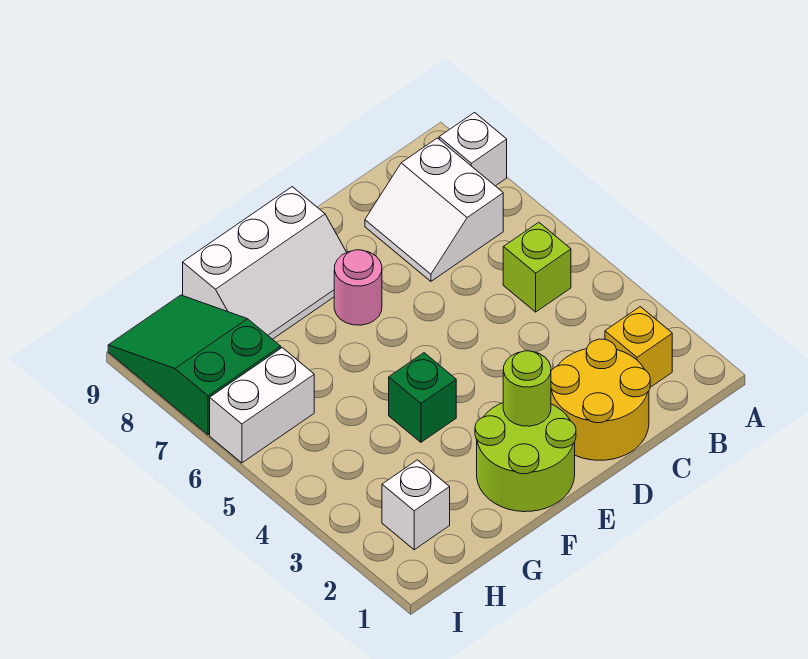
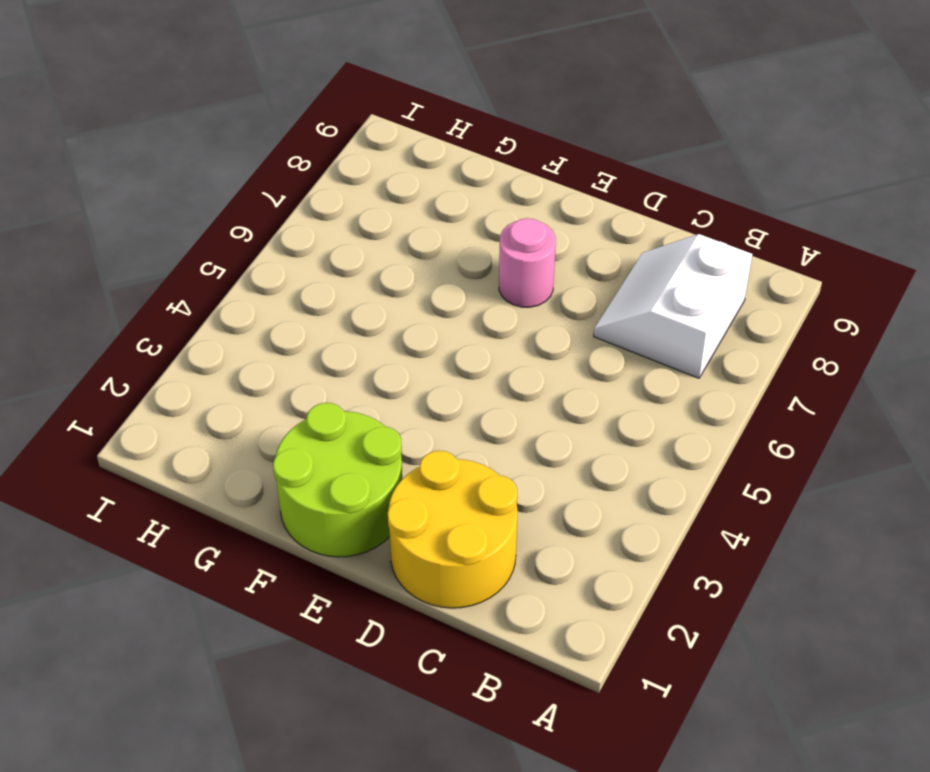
none -> white brick A8 level 1
none -> yellow brick B2 level 1
none -> lime brick B5 level 1

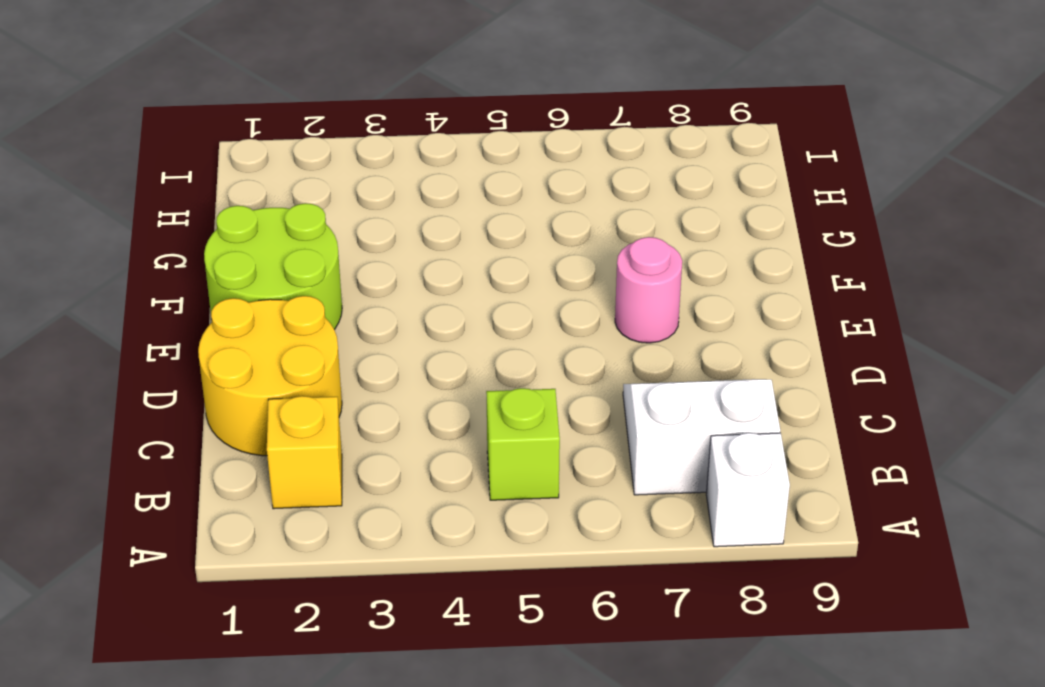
none -> white slope E8:G9 level 1 top 9
none -> green brick F4 level 1
none -> white brick H2 level 1

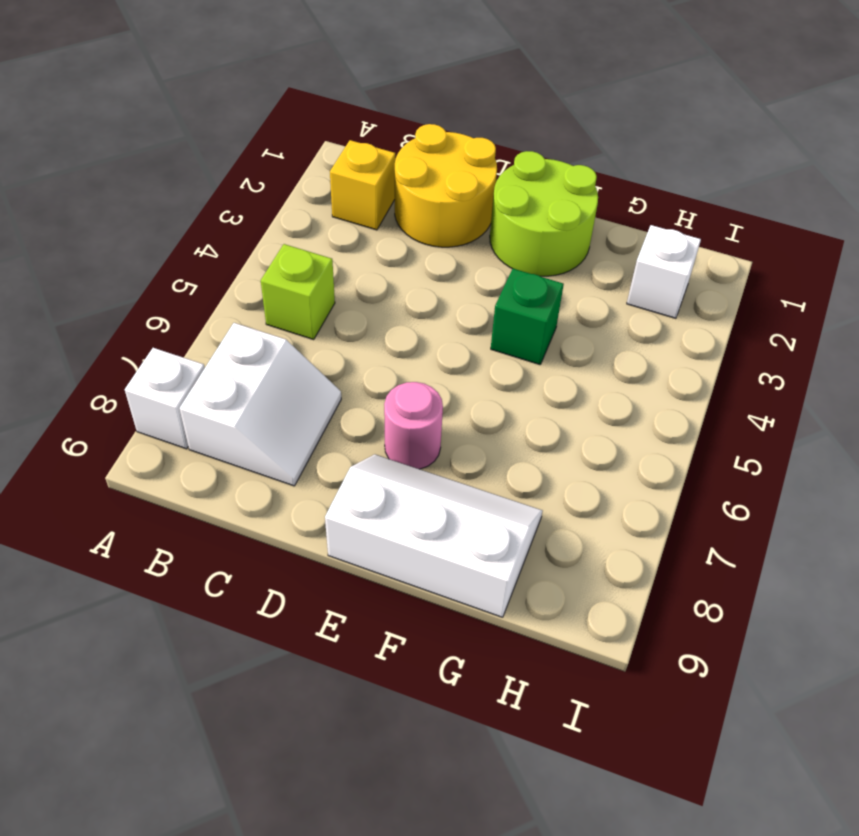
none -> white brick H6:I6 level 1
none -> green slope H7:I9 level 1 top 7
none -> lime round brick E2 level 2

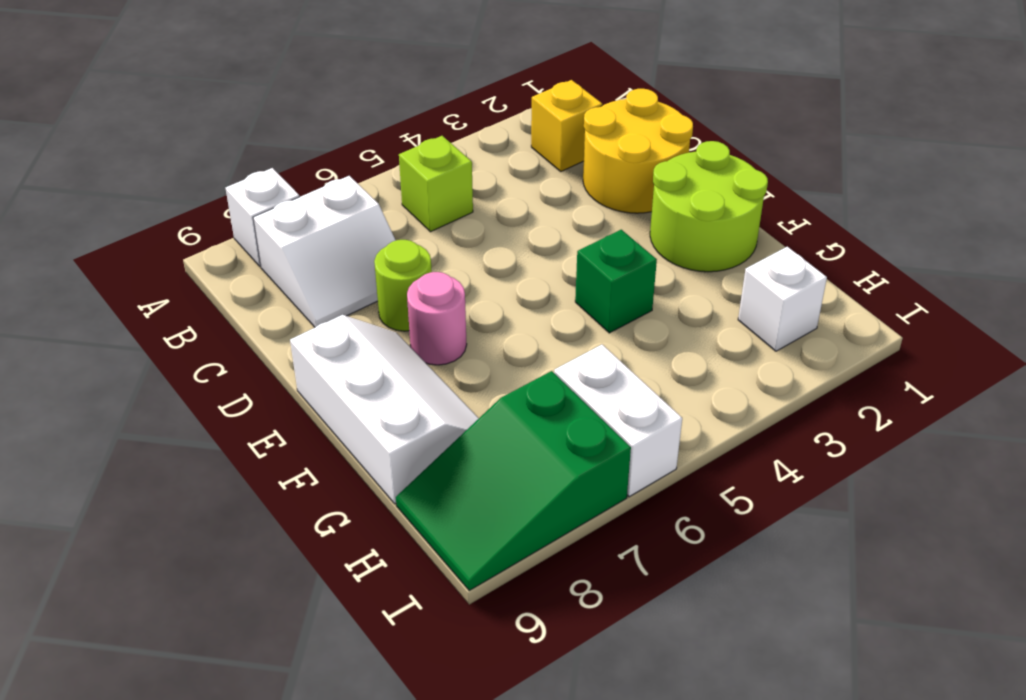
lime round brick D7 level 1 -> lime round brick E2 level 2

